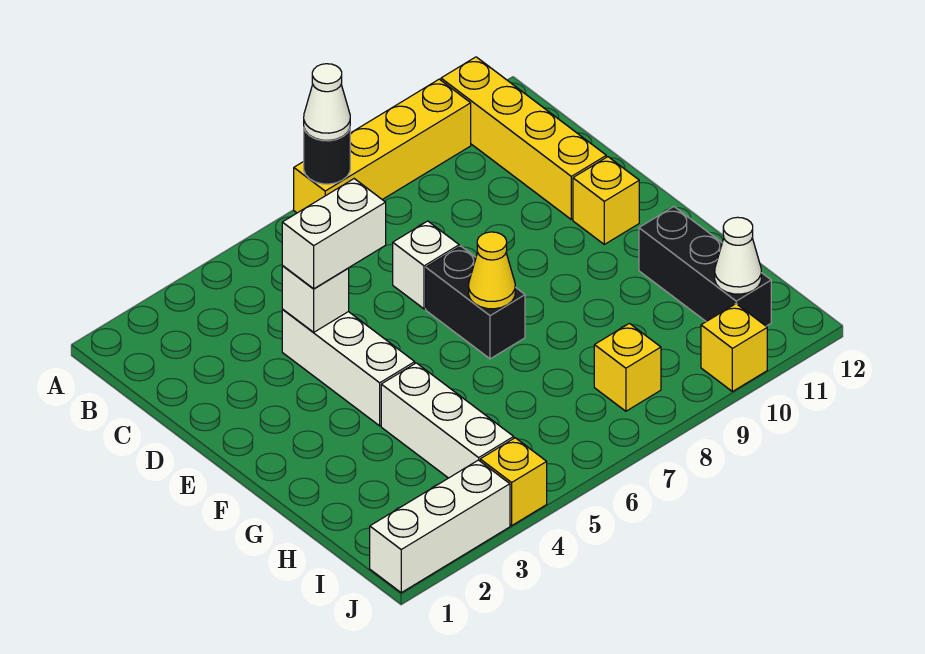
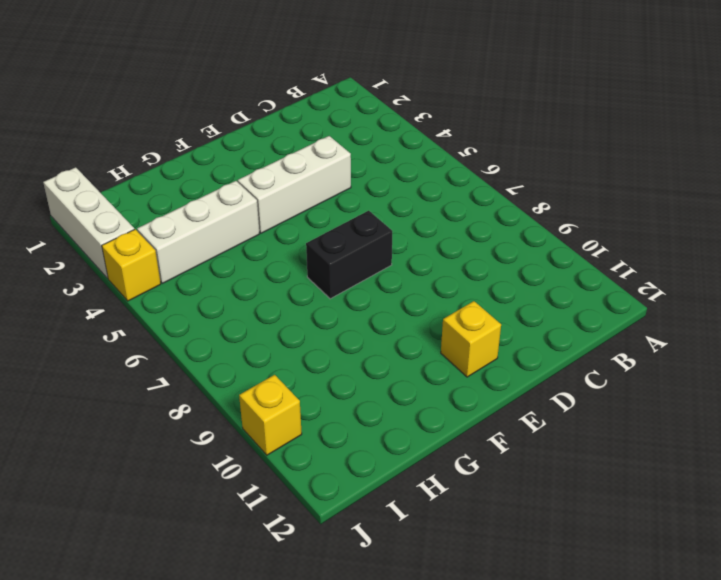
none -> yellow brick A7:A10 level 1
none -> yellow brick A11:D11 level 1
none -> white brick D7 level 1

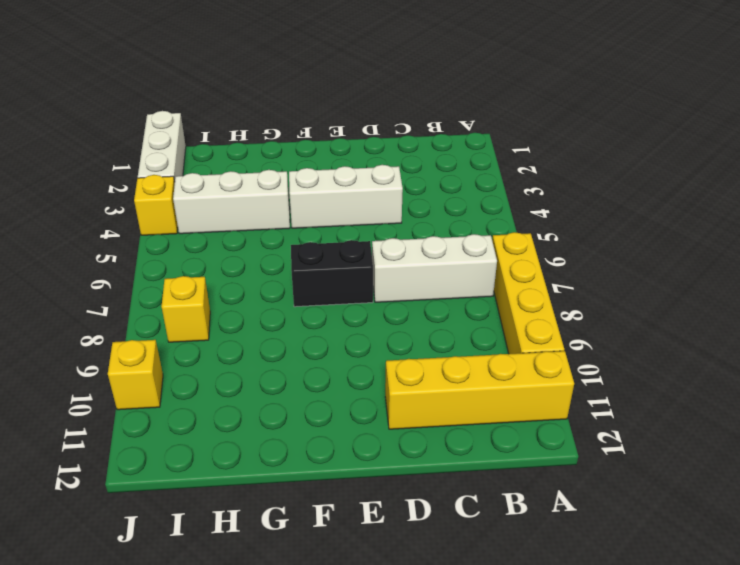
white brick B7:D7 level 1 -> white brick D7 level 1
none -> yellow brick E11 level 1
none -> black brick G11:I11 level 1
none -> black round brick A7 level 2

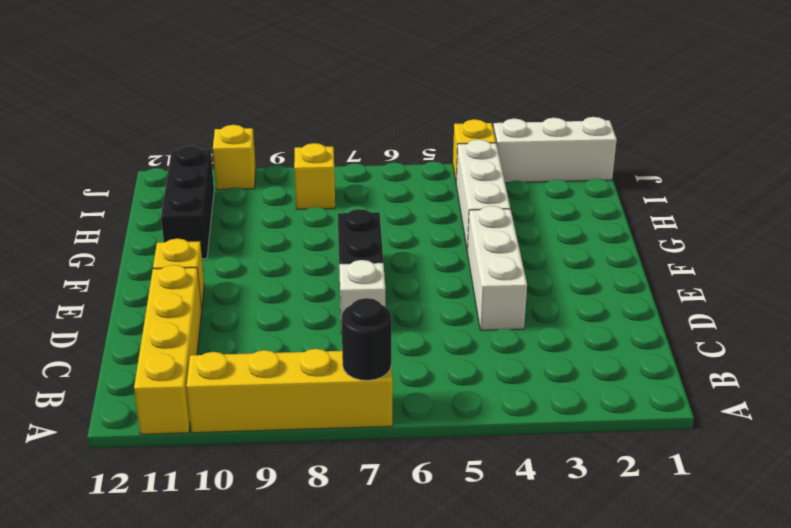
none -> white brick D4 level 2
none -> yellow cone F7 level 2
none -> white cone I11 level 2

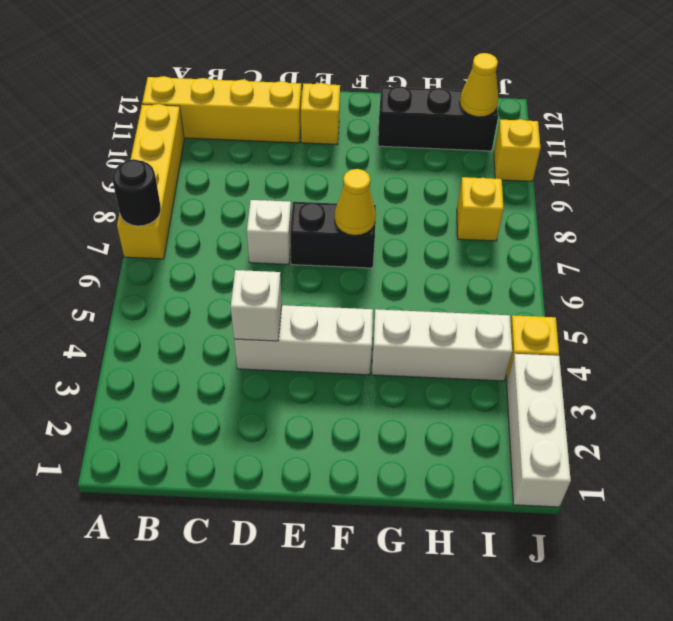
yellow cone I11 level 2 -> white cone I11 level 2
none -> white cone A7 level 3
none -> white brick D4:D5 level 3

